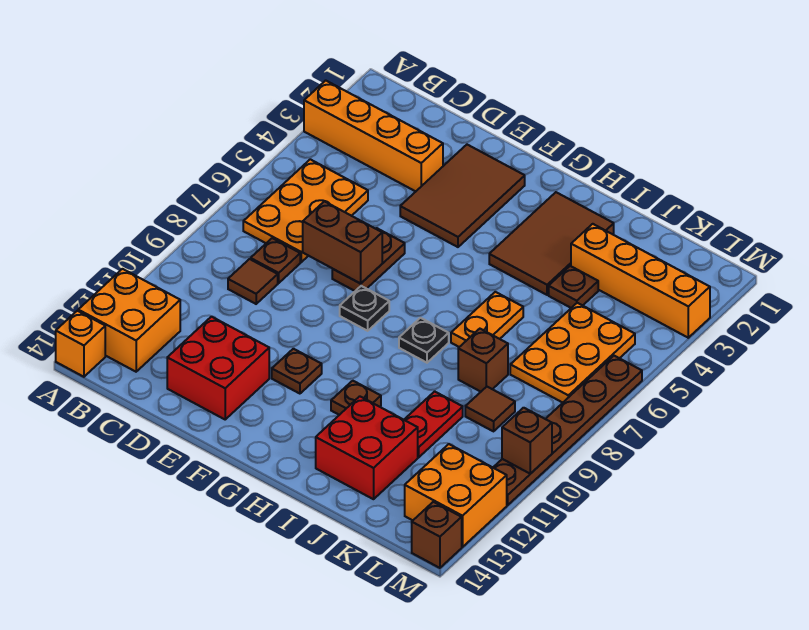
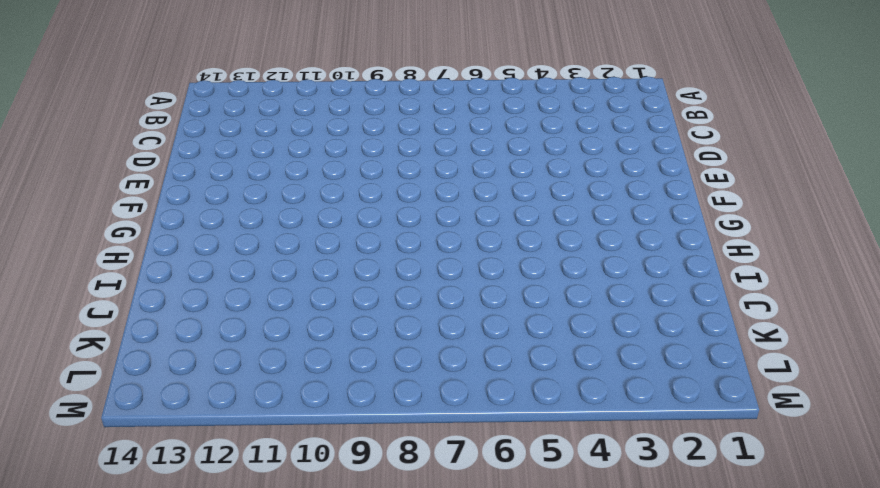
none -> orange brick A3:D3 level 1
none -> orange brick A12:B13 level 1
none -> orange brick A14 level 1

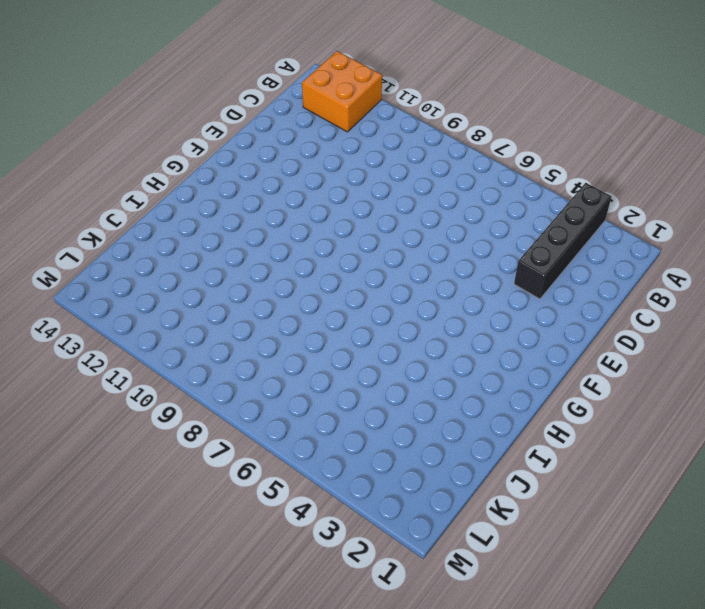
black brick A3:D3 level 1 -> orange brick A3:D3 level 1
none -> orange brick A14 level 1
none -> orange plate B5:C7 level 1
none -> brown plate C8 level 1

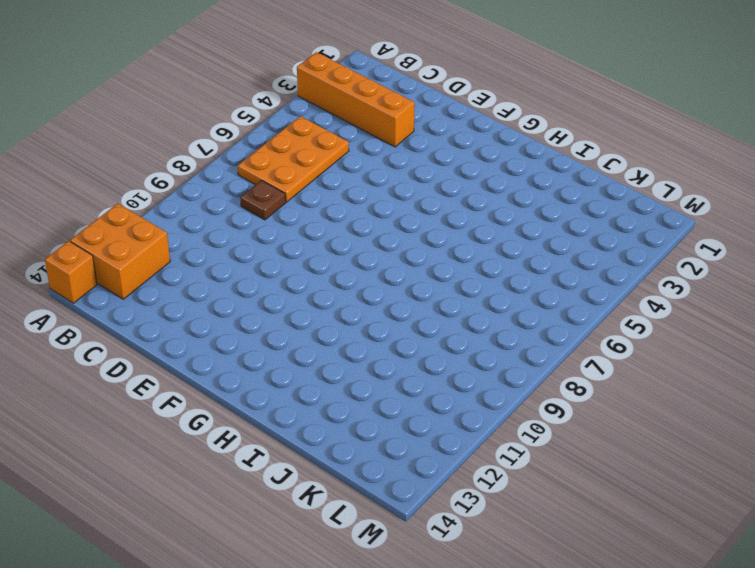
none -> brown tile C9 level 1
none -> red brick D12:E13 level 1
none -> brown tile E2:F4 level 1

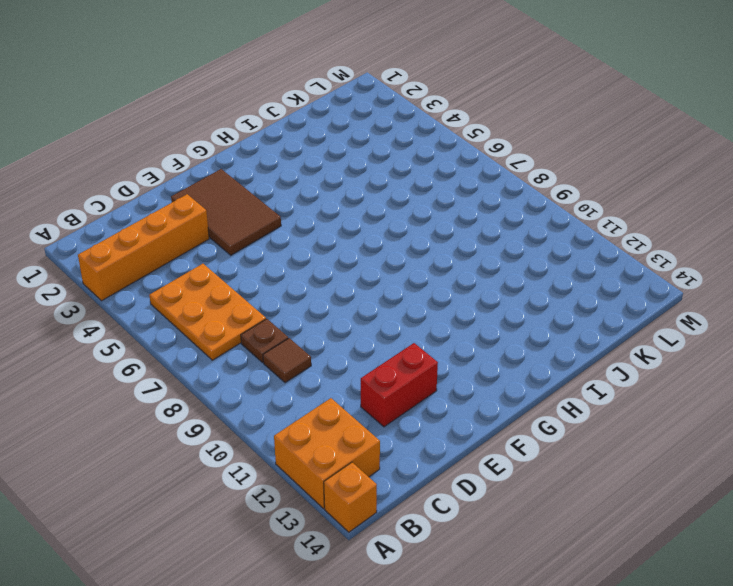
red brick D12:E12 level 1 -> red brick D12:E13 level 1
none -> brown plate E6:E7 level 1
none -> black plate F8 level 1
none -> brown plate F11 level 1

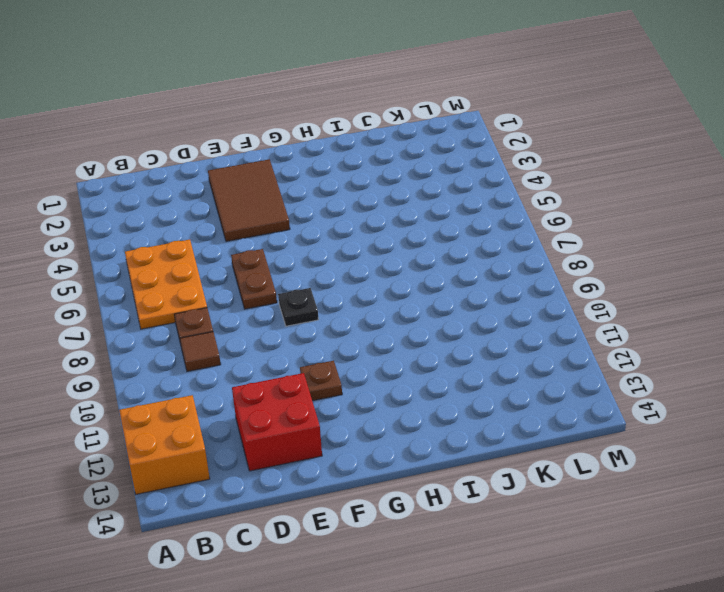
none -> orange brick A3:D3 level 1
none -> orange brick A14 level 1
none -> brown tile H2:I4 level 1

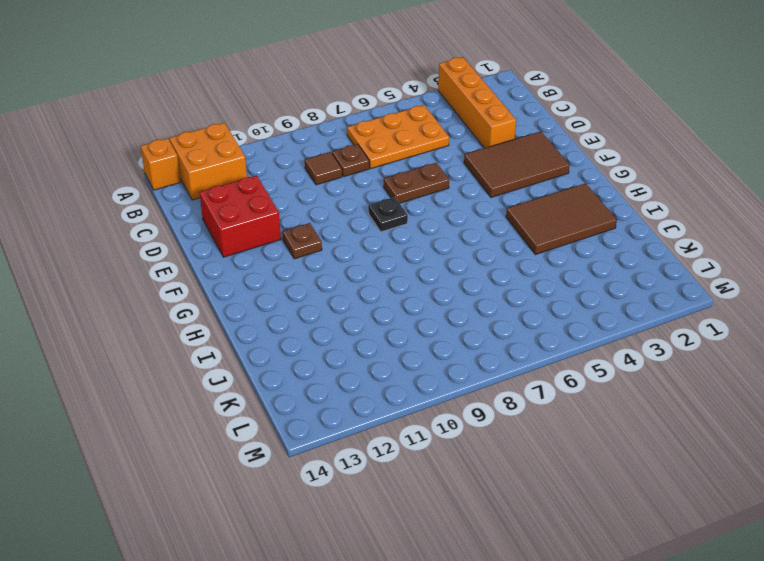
none -> black plate H8 level 1
none -> brown plate H11 level 1
none -> orange plate I6:I7 level 1

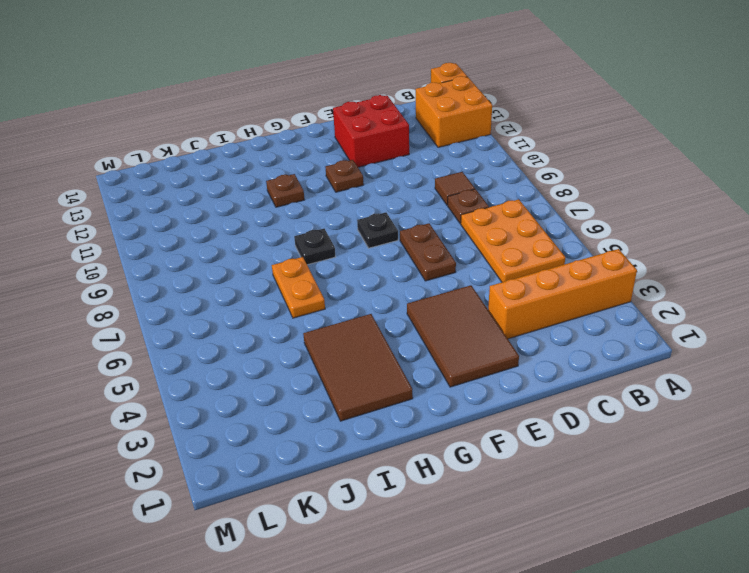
none -> red brick I12:J13 level 1
none -> orange brick J3:M3 level 1
none -> brown plate J4 level 1

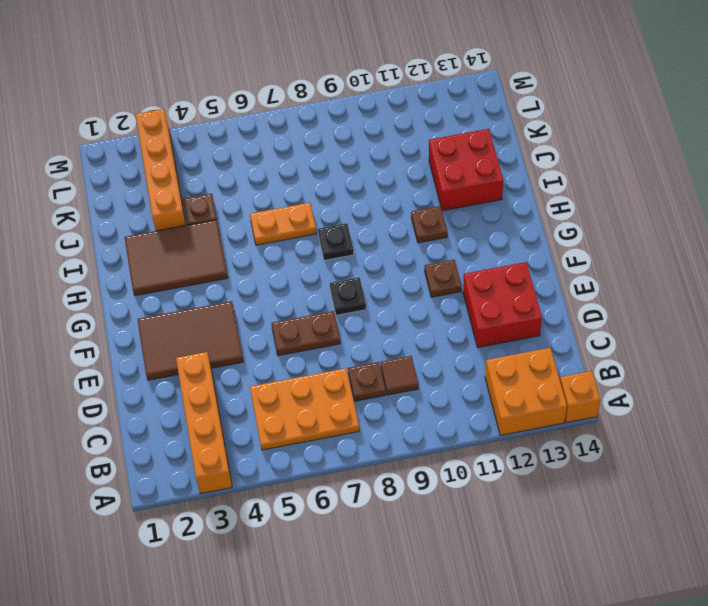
none -> brown brick J8 level 1
none -> red plate J10:J11 level 1
none -> orange plate K5:L7 level 1

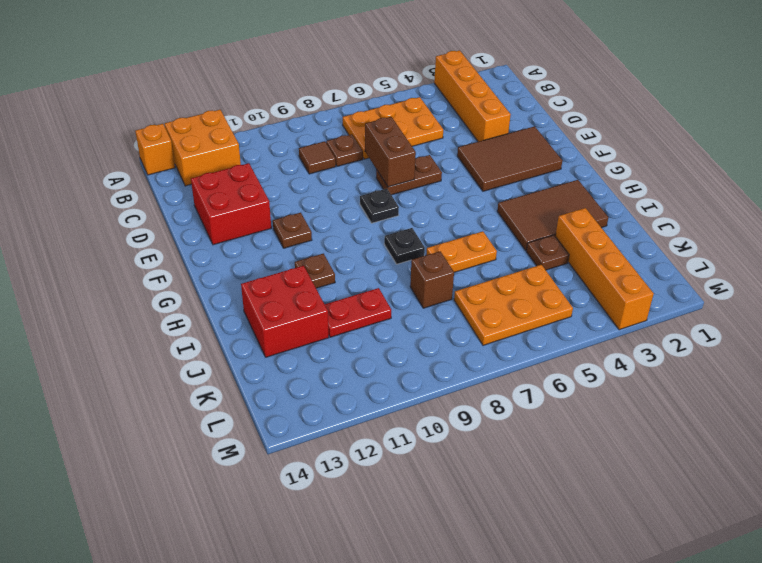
none -> brown tile K9 level 1
none -> orange brick L12:M13 level 1
none -> brown plate M6:M11 level 1

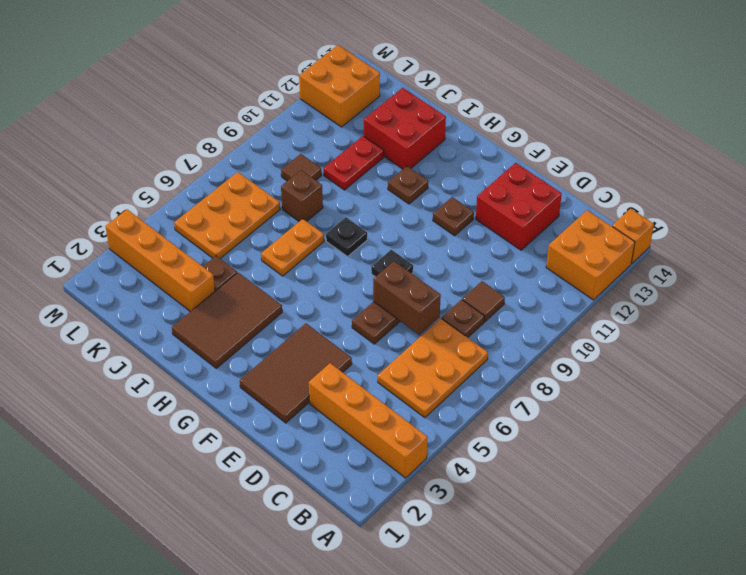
none -> brown plate M6:M11 level 1
none -> brown brick M14 level 1
none -> brown brick M10 level 2

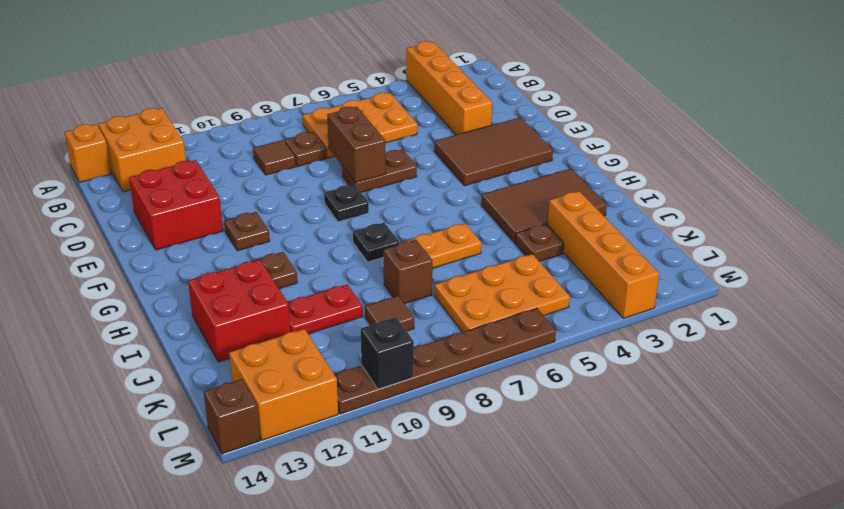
black brick M10 level 2 -> brown brick M10 level 2

